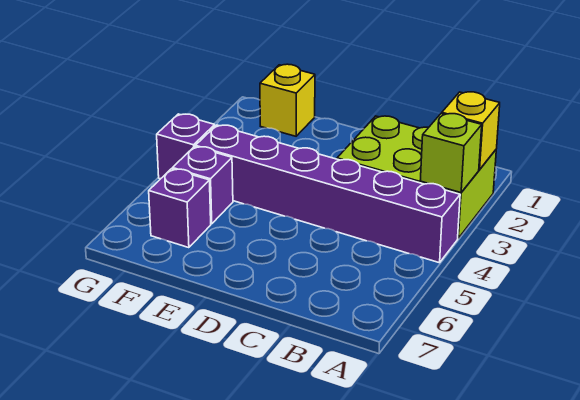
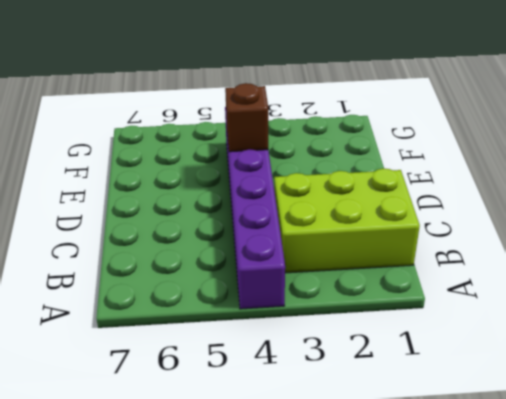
lime brick B1:C3 level 1 -> lime brick A2:C3 level 1
brown brick E4 level 2 -> none
none -> yellow brick F1 level 1
none -> purple brick F5 level 1

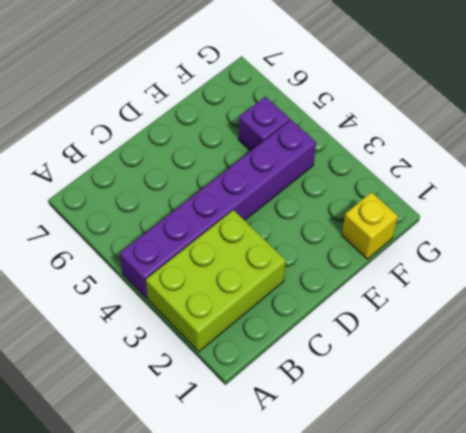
none -> purple brick F6 level 1
none -> purple brick G4 level 1

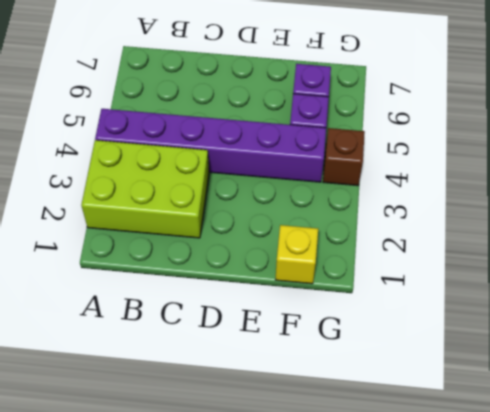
brown brick G4 level 1 -> purple brick G4 level 1
none -> yellow brick A2 level 2
none -> lime brick A3 level 2

